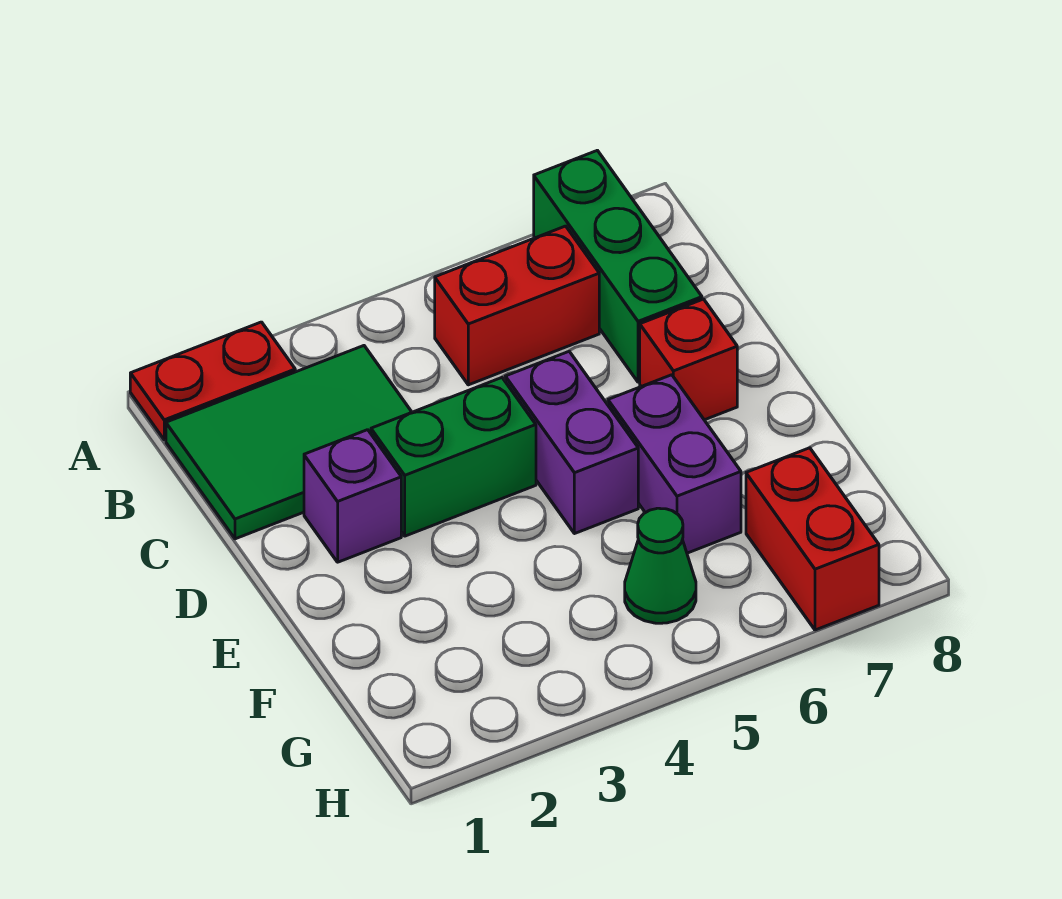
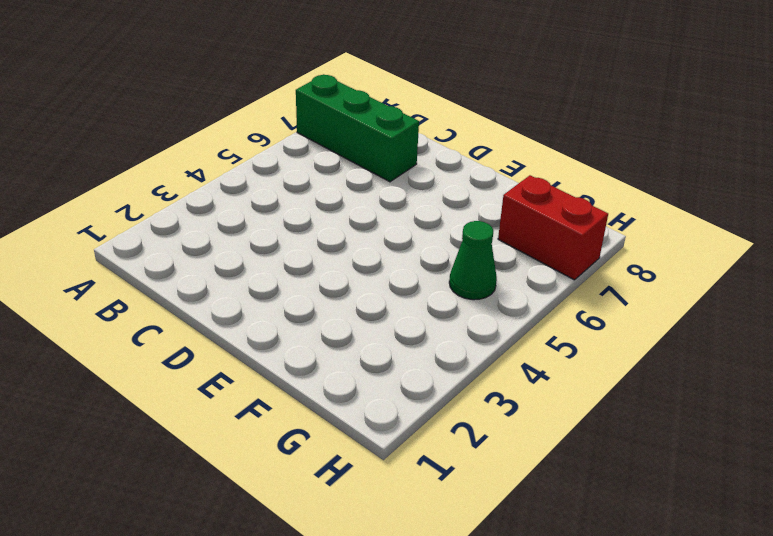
none -> red plate A1:A2 level 1
none -> green tile B1:C3 level 1

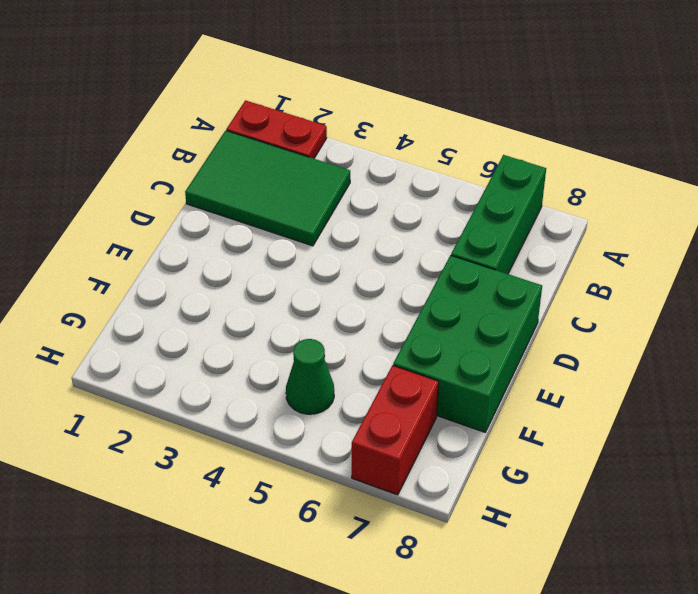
green brick D7:F8 level 1 -> red brick D7 level 1
none -> red brick B5:B6 level 1
none -> purple brick D2 level 1

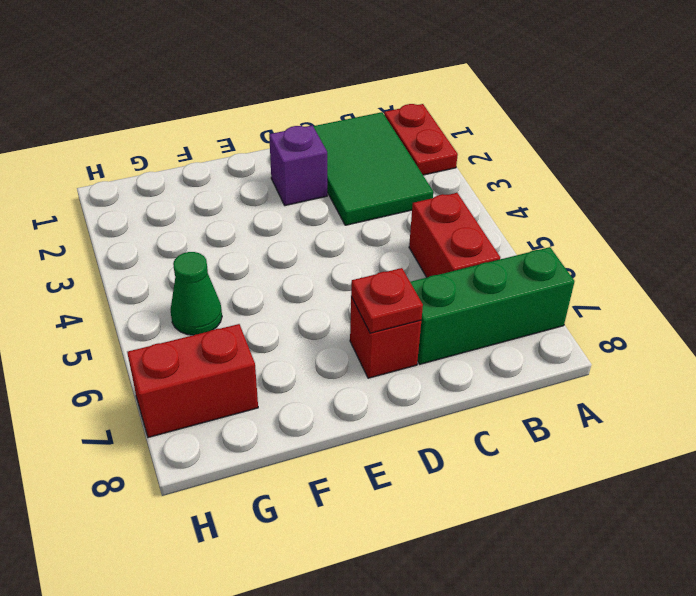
red plate D7 level 2 -> none
none -> green brick D3:D4 level 1
none -> purple brick D5:E5 level 1

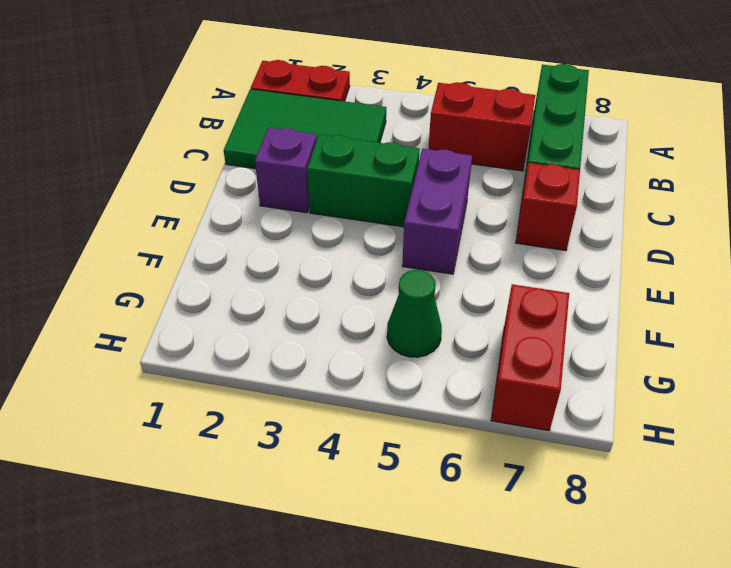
none -> purple brick E6:F6 level 1

